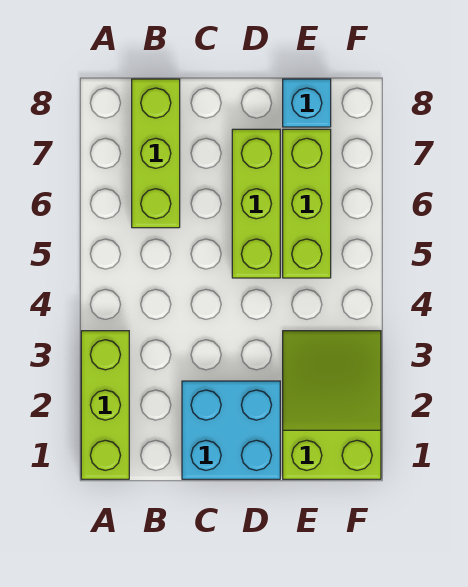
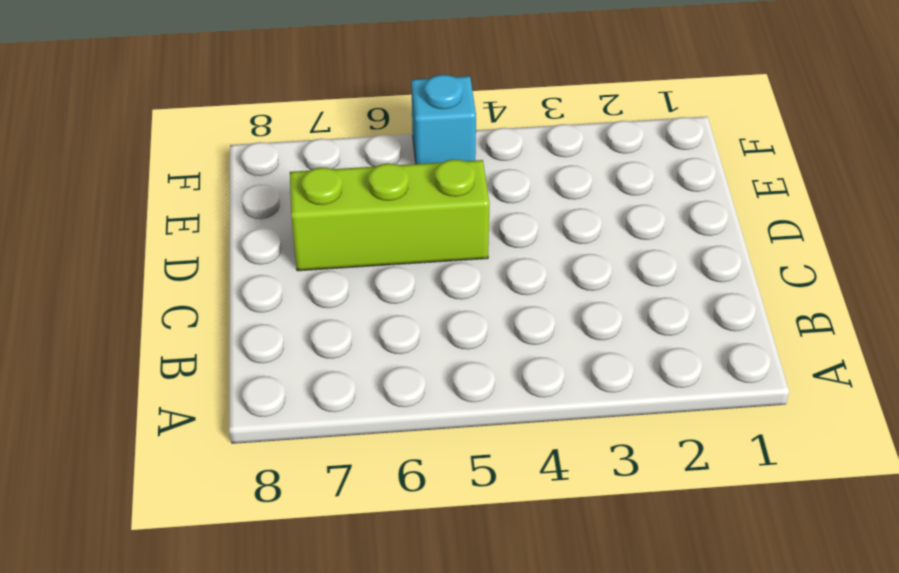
cyan brick F5 level 1 -> cyan brick E8 level 1
none -> lime brick A1:A3 level 1
none -> lime brick B6:B8 level 1

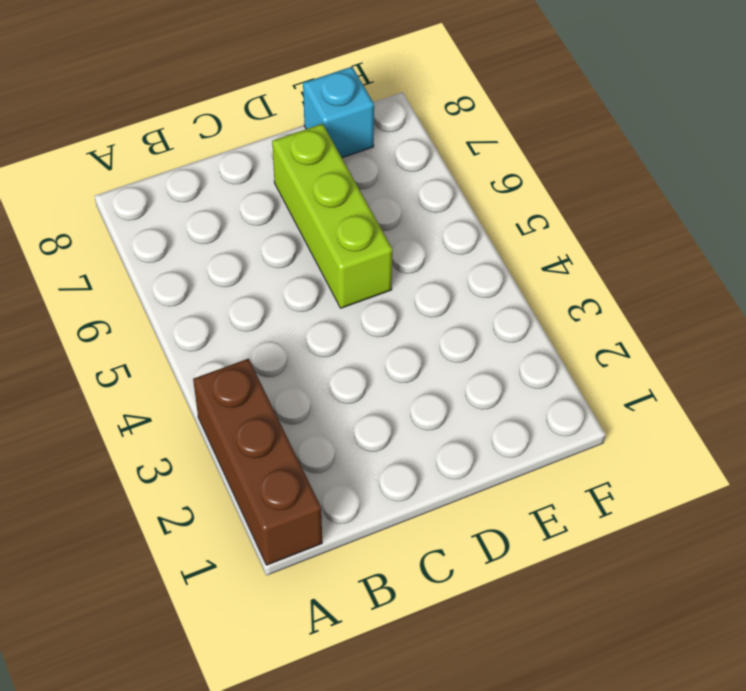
brown brick A1:A3 level 1 -> lime brick A1:A3 level 1
none -> lime brick B6:B8 level 1
none -> cyan brick C1:D2 level 1

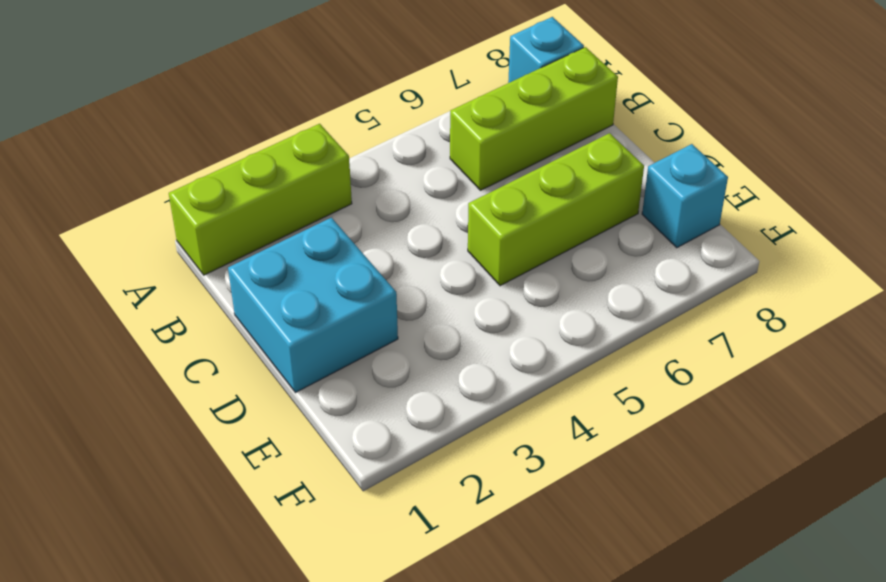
cyan brick A8 level 1 -> none
none -> lime slope E1:F3 level 1 top 1
none -> lime brick E5:E7 level 1

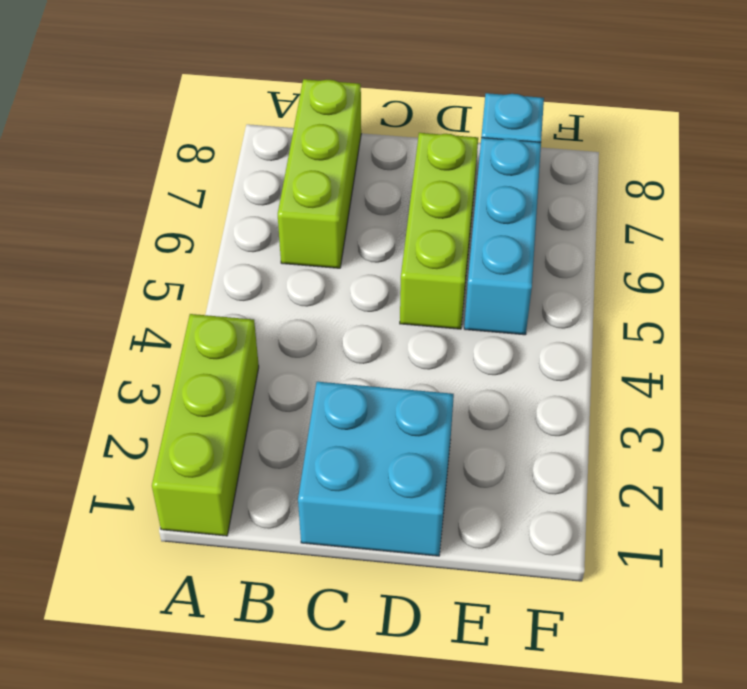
cyan brick E5:E7 level 1 -> lime brick E5:E7 level 1
none -> lime slope E1:F3 level 1 top 1

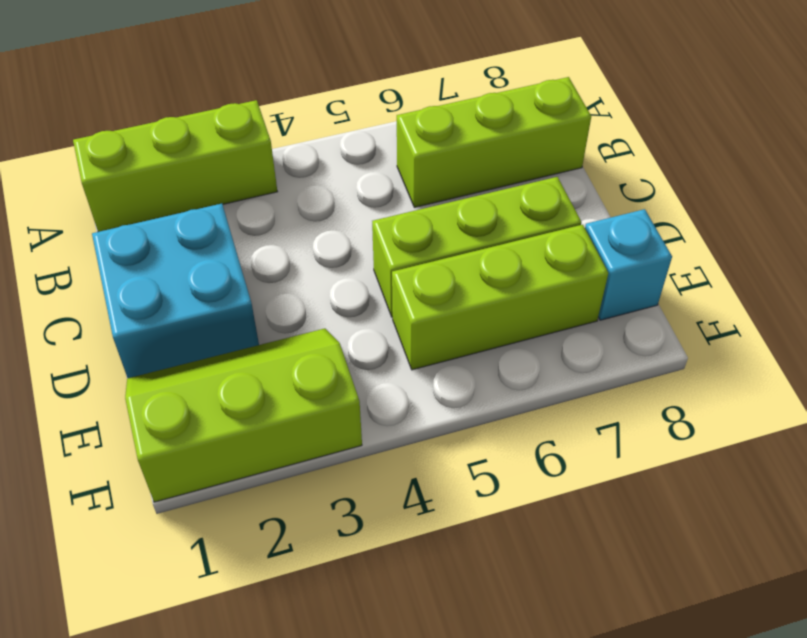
lime slope E1:F3 level 1 top F -> lime slope E1:F3 level 1 top 1

